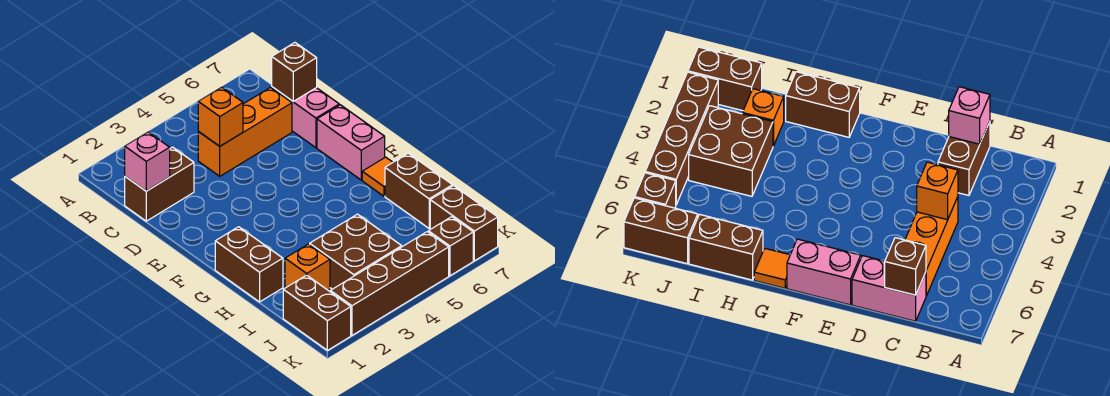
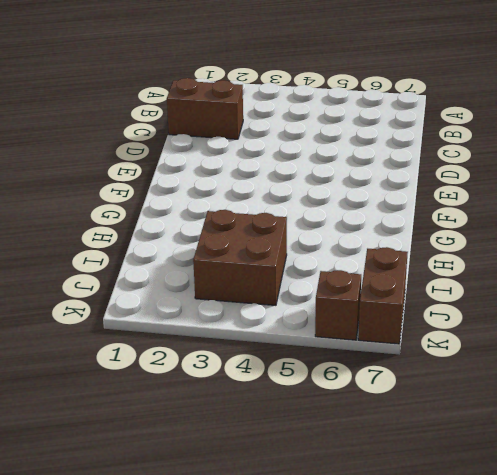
none -> orange brick C4:C6 level 1
none -> pink brick C7:D7 level 1
none -> pink brick E7:F7 level 1

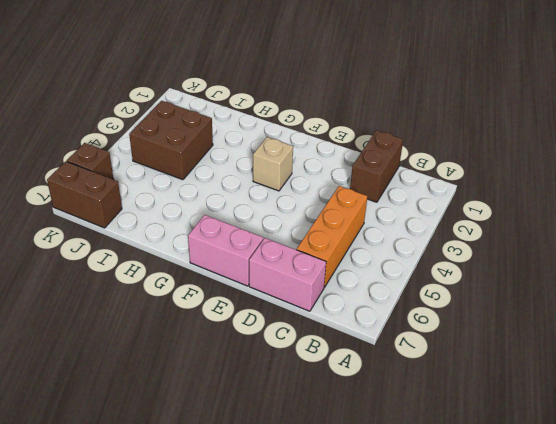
tan brick F3 level 1 -> none
none -> brown brick G1:H1 level 1
none -> orange tile G7 level 1
none -> brown brick H7:I7 level 1

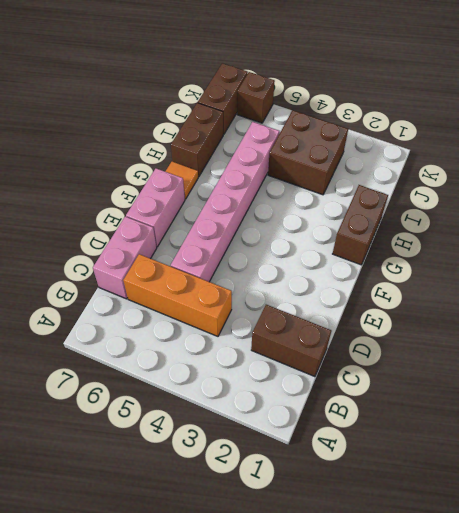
pink brick D5:I5 level 1 -> none
none -> orange brick I2 level 1
none -> brown brick J1:K1 level 1
none -> brown brick K2:K5 level 1

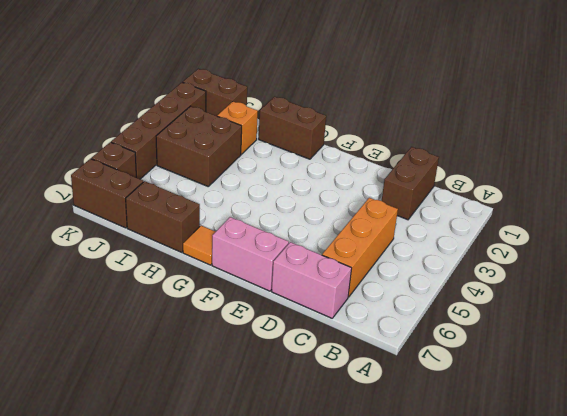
none -> pink brick C1 level 2
none -> orange brick C4 level 2
none -> brown brick C7 level 2

